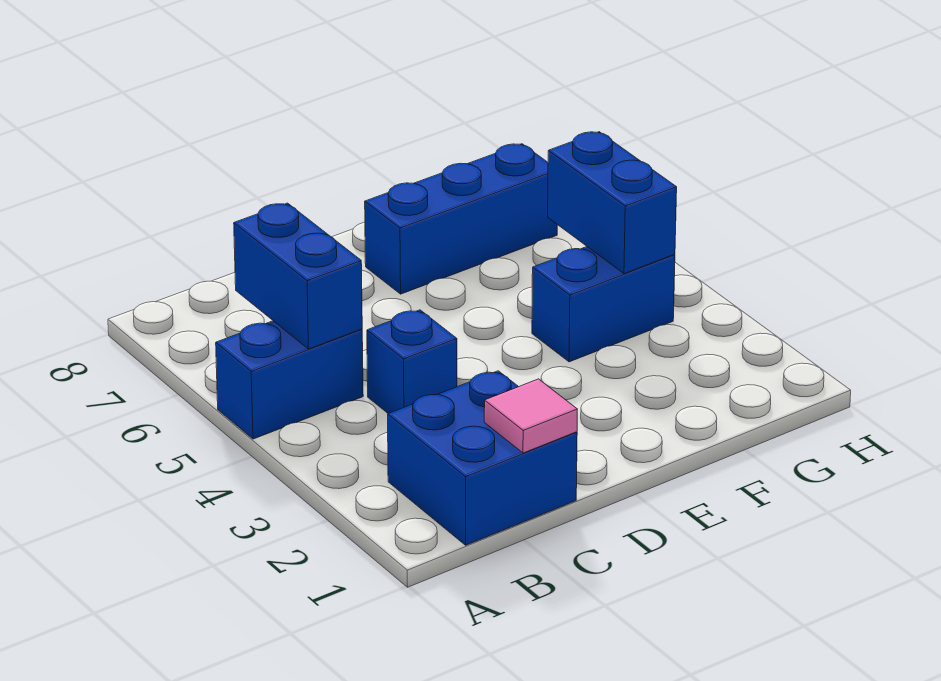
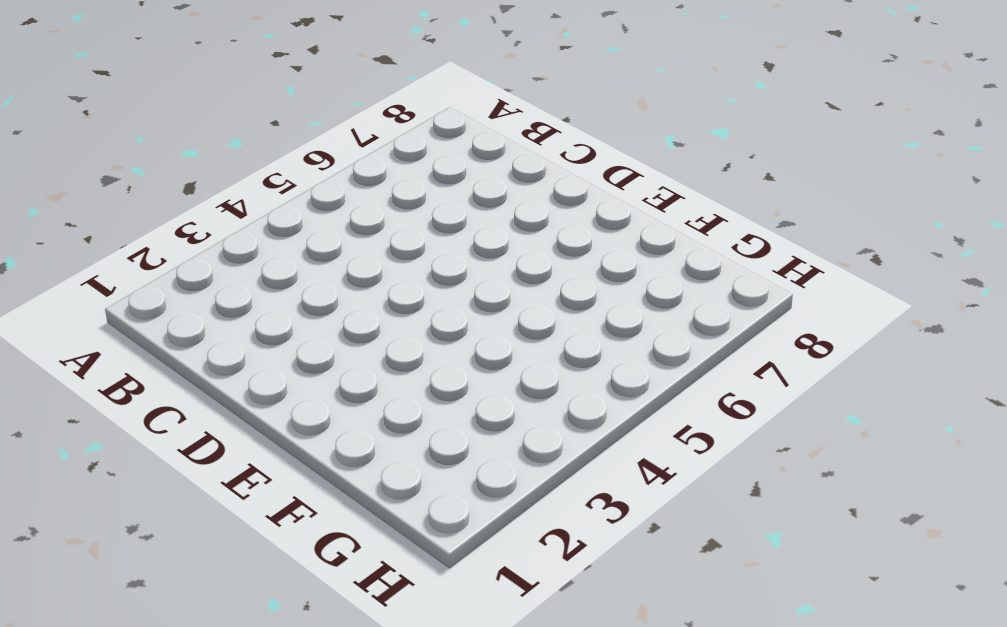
none -> blue brick A5:B5 level 1
none -> blue brick B1:C2 level 1

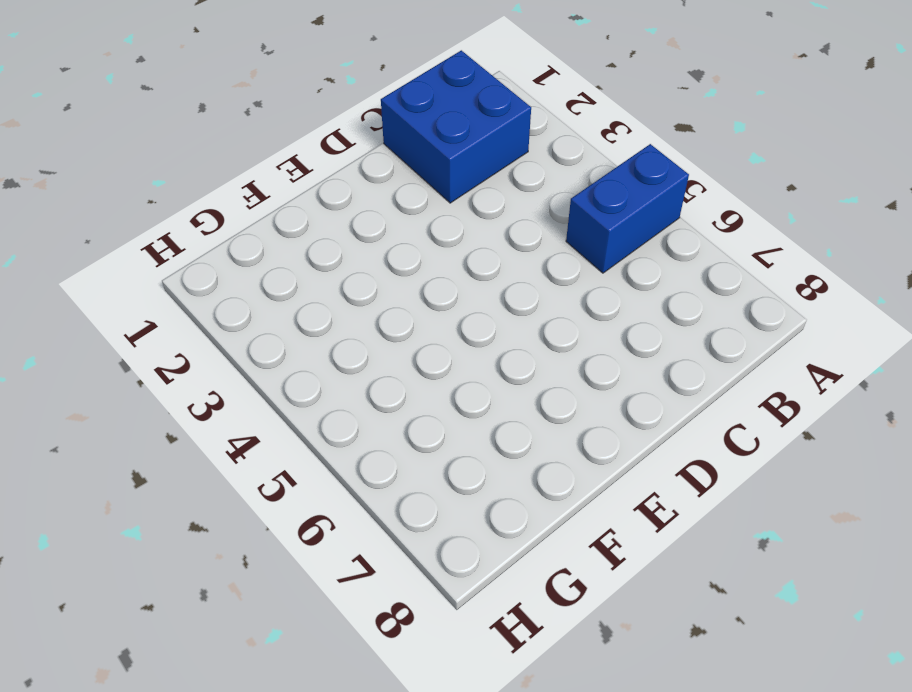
none -> blue brick C4 level 1
none -> blue brick E7:G7 level 1

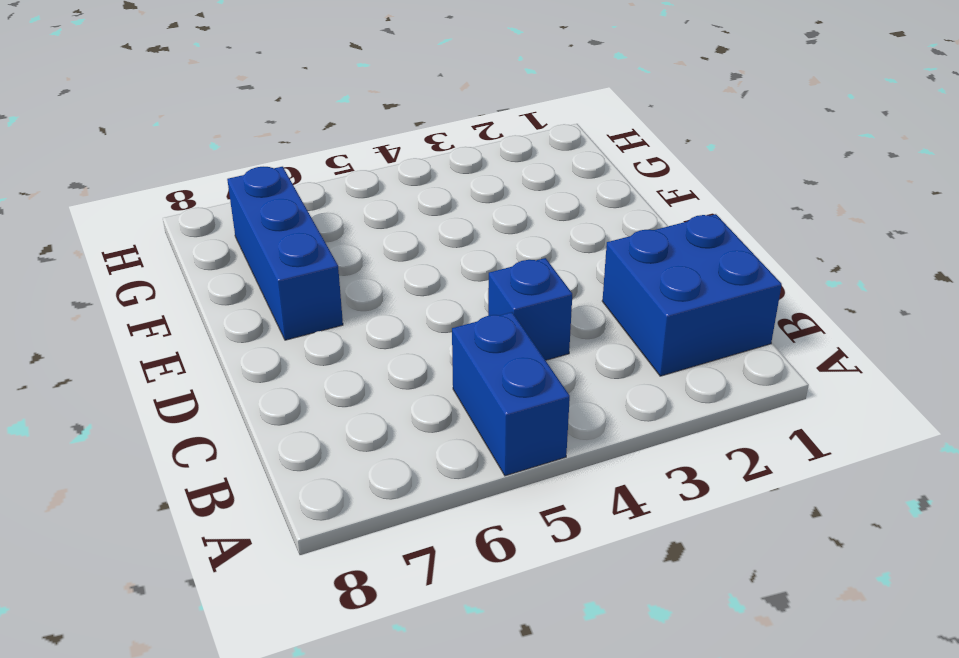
none -> blue brick F4:G4 level 1
none -> blue brick B5:B6 level 2

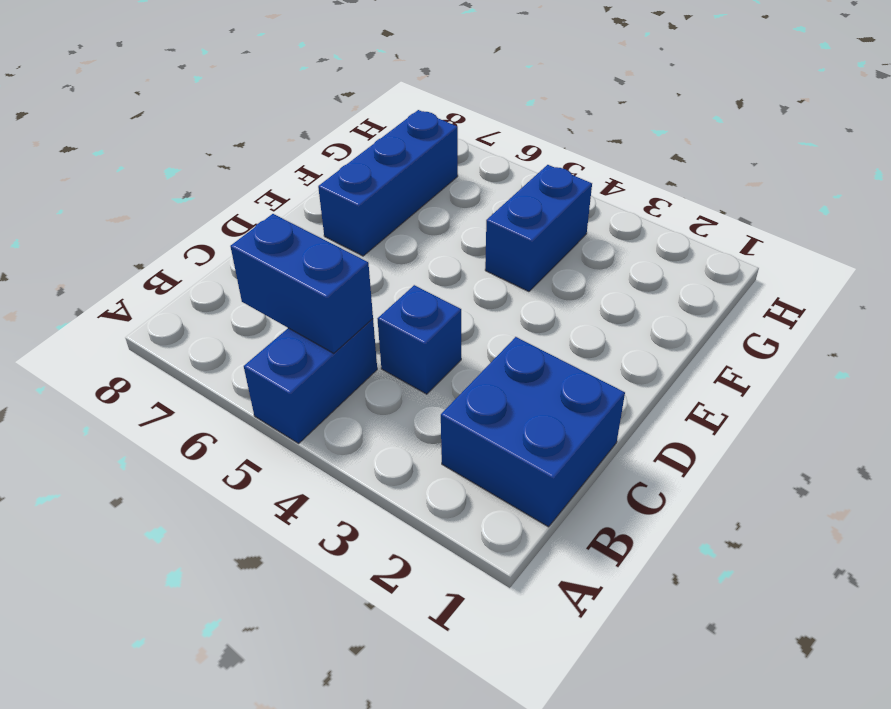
none -> pink tile C1 level 2
none -> blue brick G4:G5 level 2

